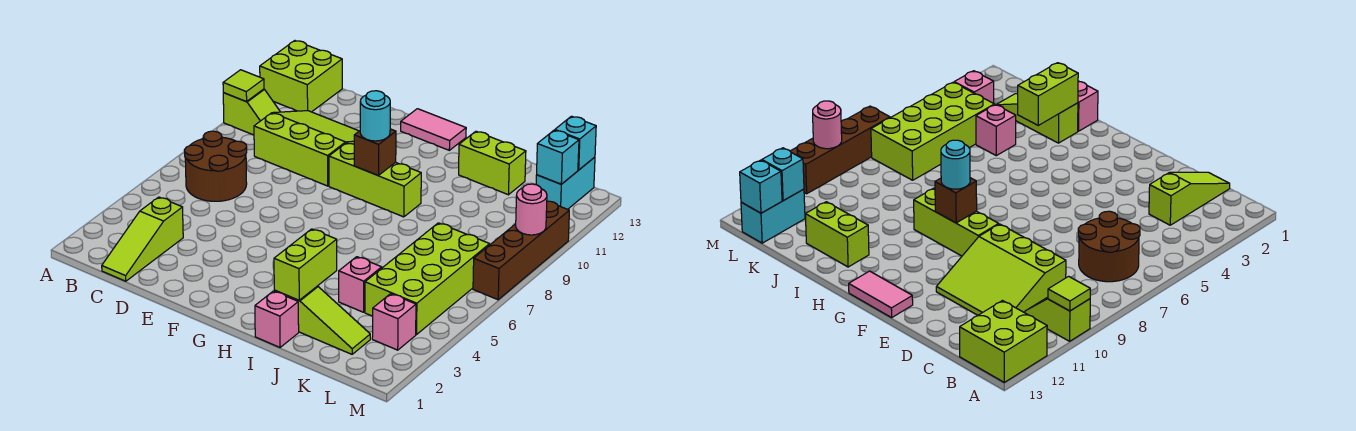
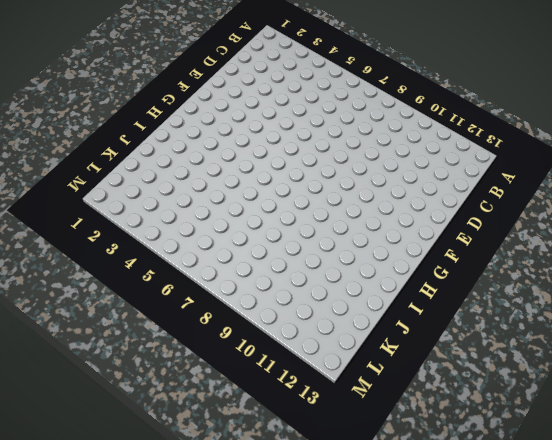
none -> lime slope A10:B10 level 1 top A
none -> lime brick A12:B13 level 1
none -> brown round brick B6:C7 level 1

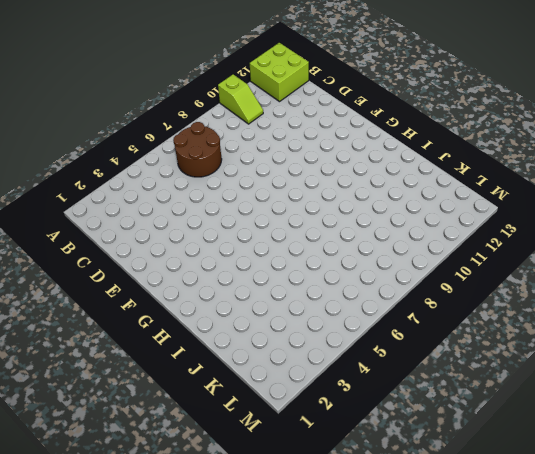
none -> lime slope C1:C3 level 1 top 3
none -> lime slope C9:E11 level 1 top 9
none -> lime brick F9:H9 level 1

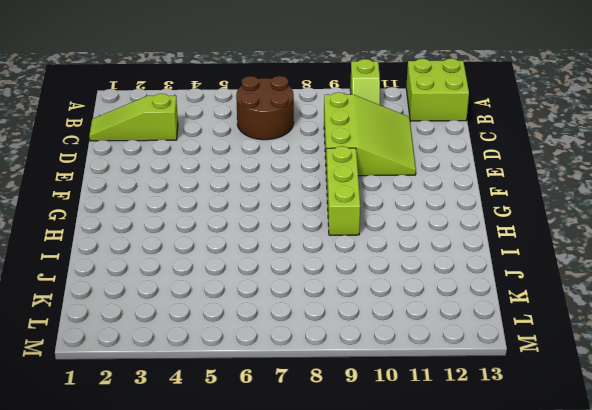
none -> pink tile F13:G13 level 1
none -> pink brick I1 level 1
none -> lime slope I2:K2 level 1 top I

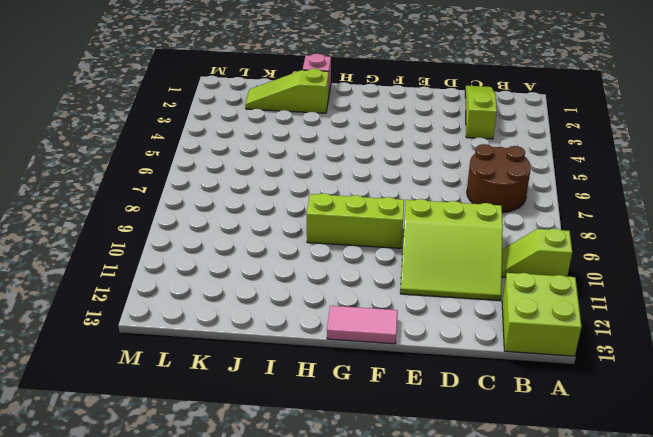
none -> lime brick I12:J12 level 1
none -> pink brick J4 level 1
none -> lime brick K4:L7 level 1

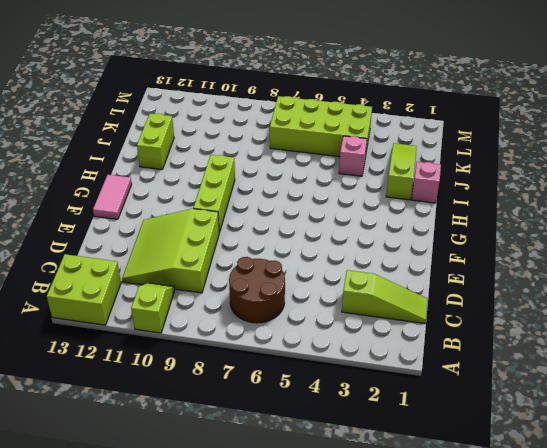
none -> pink brick L3 level 1
none -> cyan brick L12:L13 level 1
none -> brown brick M7:M10 level 1

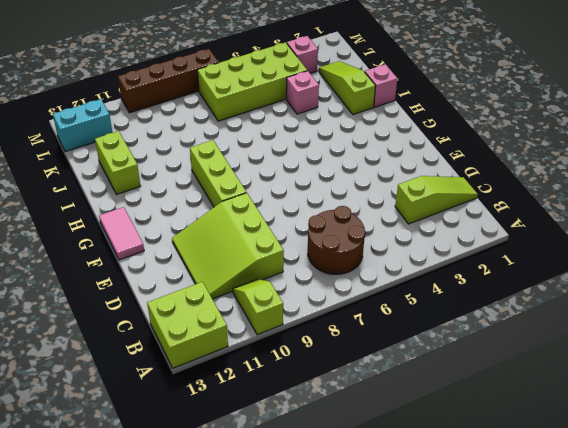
none -> lime tile A10 level 2
none -> brown brick G9 level 2
none -> lime brick I2:I3 level 2

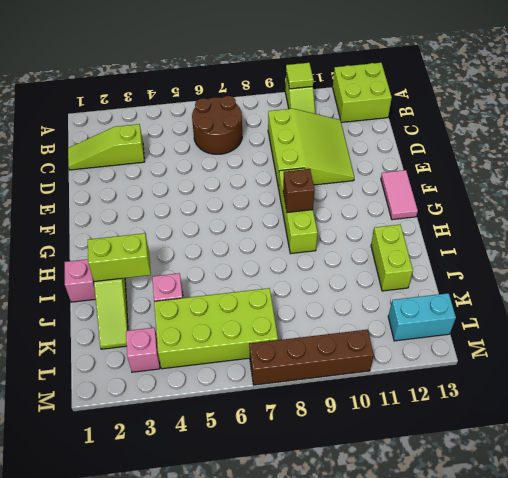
none -> cyan brick L12 level 2
none -> cyan brick L13 level 2
none -> pink round brick M9 level 2

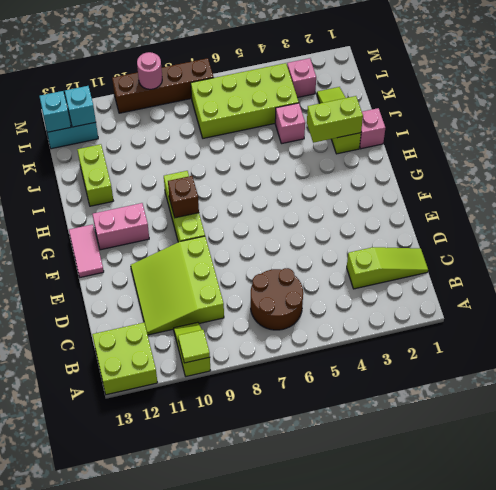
pink brick G11:G12 level 1 -> none
none -> cyan round brick G9 level 3

